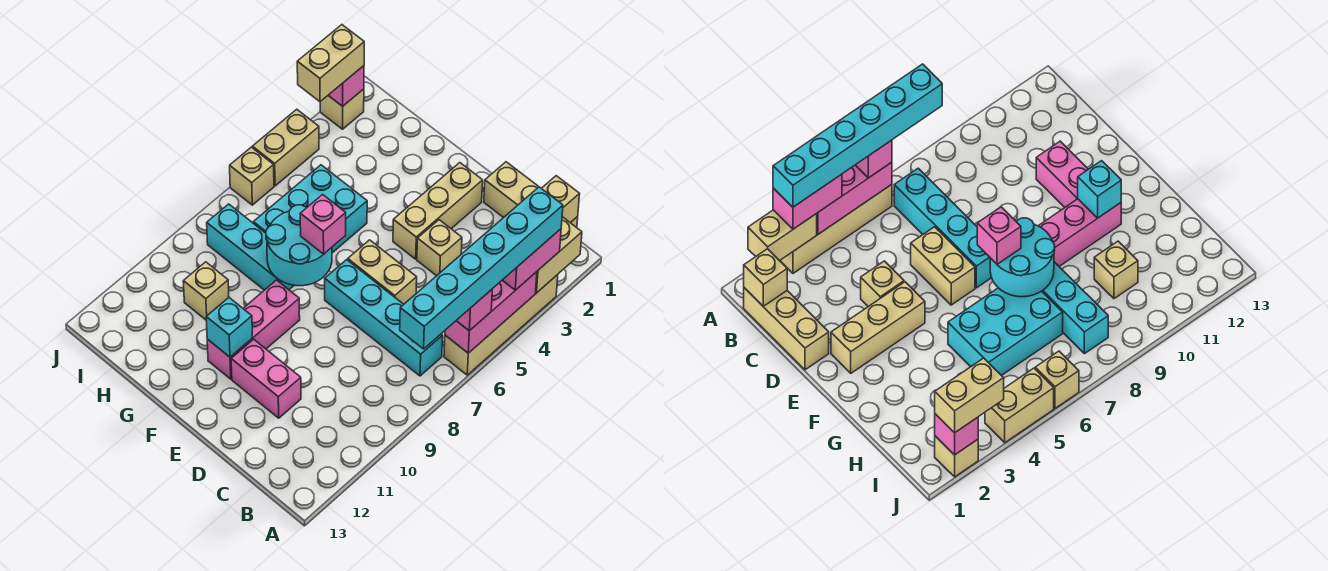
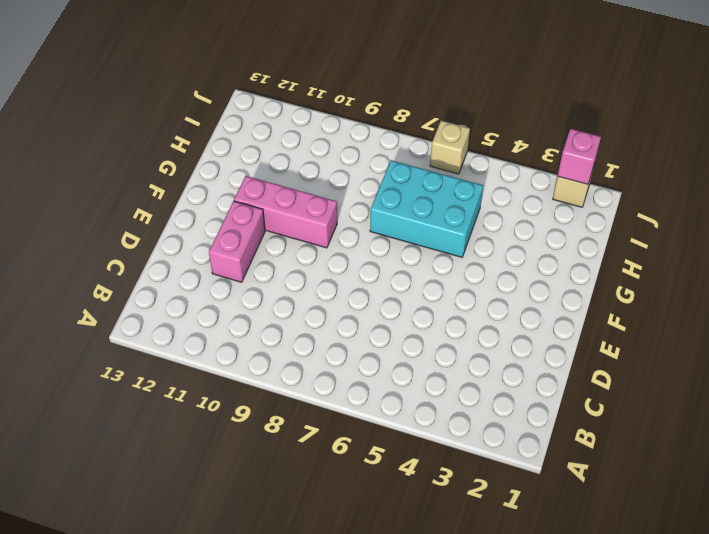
none -> tan brick A3:A6 level 1
none -> tan brick B1:D1 level 1
none -> cyan brick B7:E7 level 1

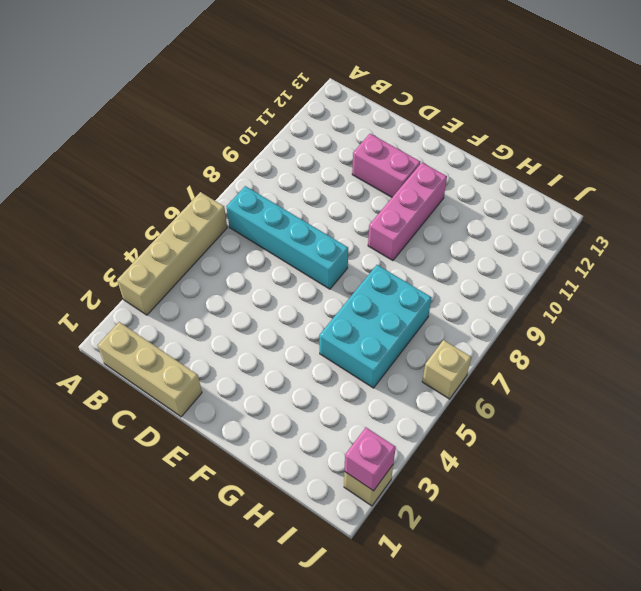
none -> tan brick D4 level 1
none -> tan brick D6:E6 level 1
none -> tan brick E2:E4 level 1

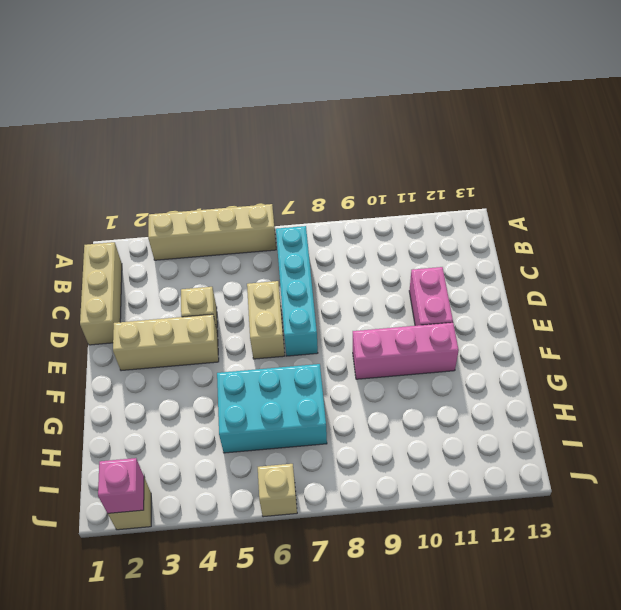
none -> cyan brick G8:I8 level 1
none -> tan brick H10 level 1
none -> tan brick J4:J5 level 1

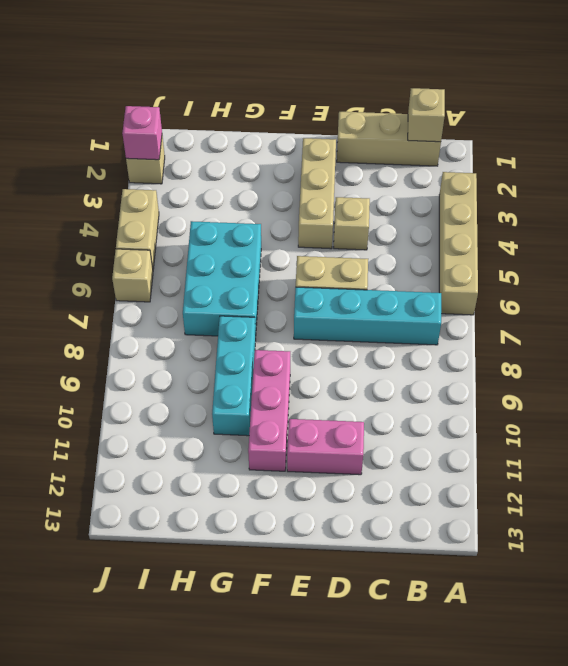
cyan brick G8:G10 level 1 -> cyan brick G8:I8 level 1
none -> tan brick H10 level 1
none -> tan brick A2:A3 level 2
none -> pink brick A4:A6 level 2

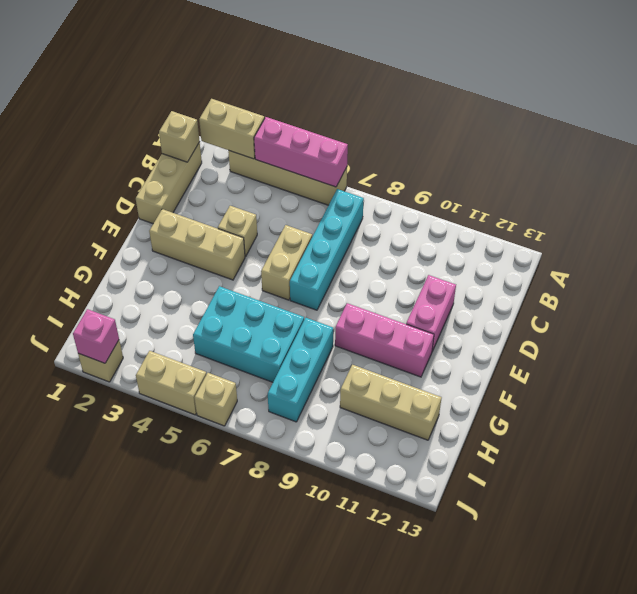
tan brick H10:H12 level 1 -> tan brick H10 level 1
none -> cyan round brick F7:G8 level 2
none -> cyan brick F11 level 2
none -> pink brick A3:A4 level 3

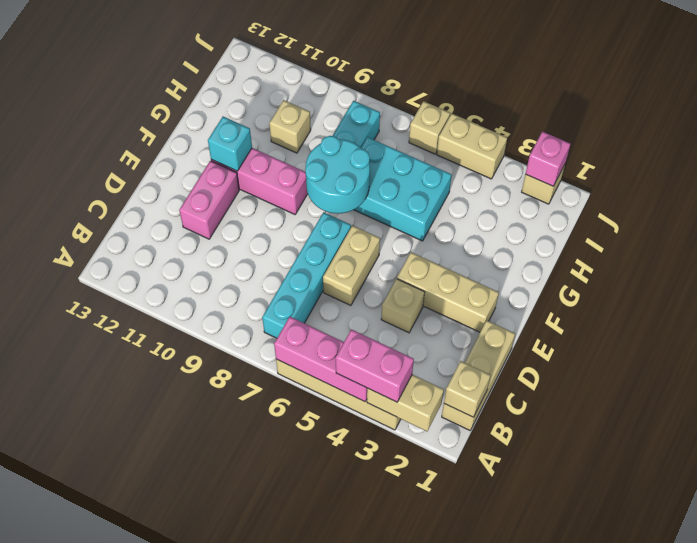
none -> pink brick A6 level 3
none -> pink brick F7 level 3
none -> tan brick J2:J3 level 3

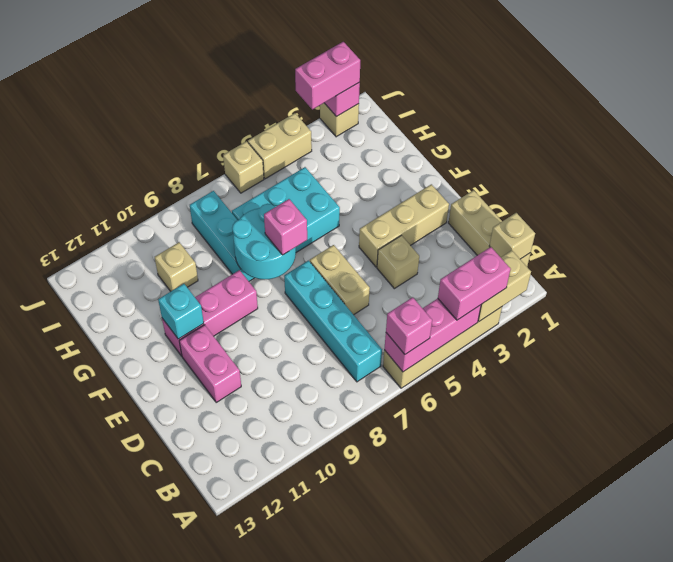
pink brick J2:J3 level 3 -> tan brick J2:J3 level 3
none -> cyan brick A3:A8 level 4

